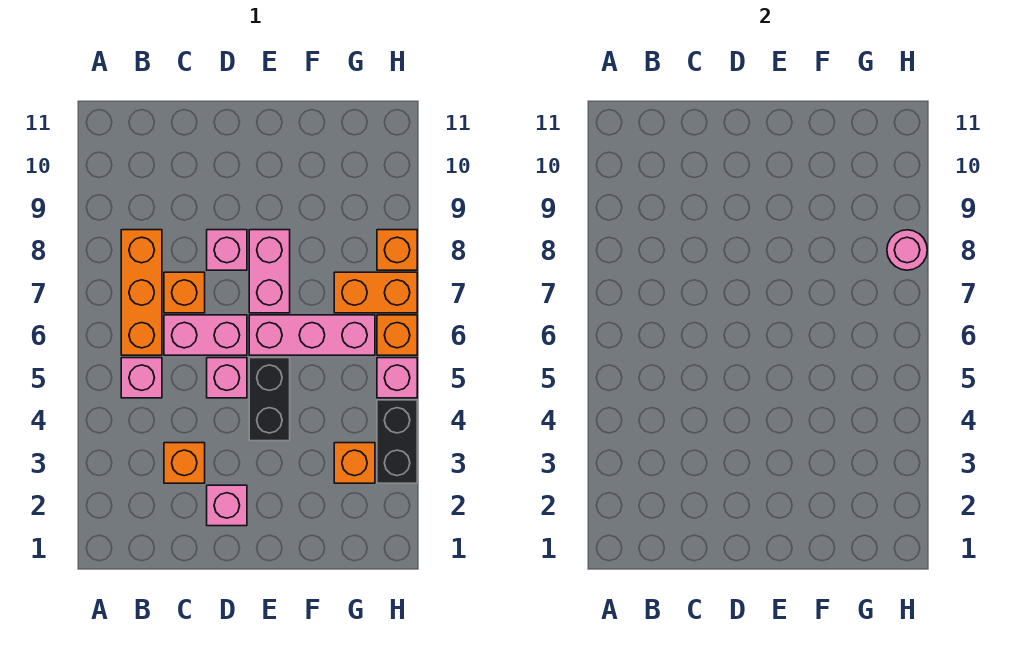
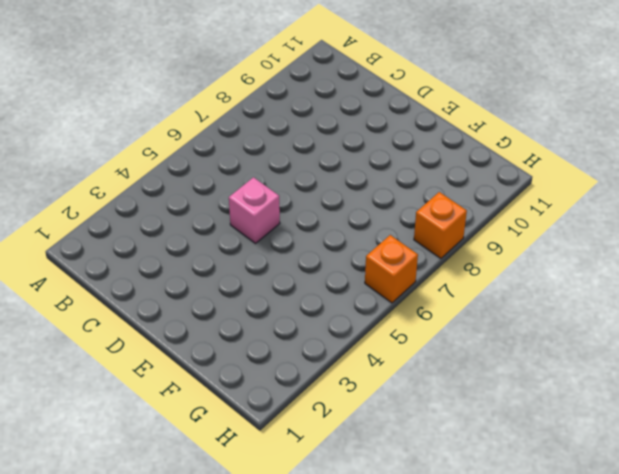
none -> pink brick B5 level 1
none -> orange brick B6:B8 level 1
none -> orange brick C3 level 1

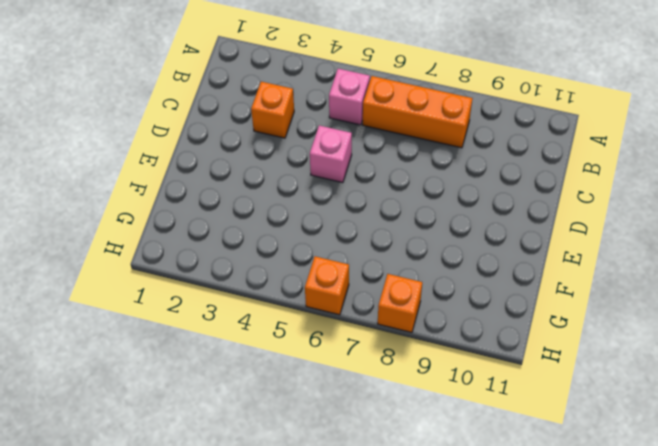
none -> pink brick C6:D6 level 1
none -> orange brick C7 level 1
none -> pink brick D2 level 1

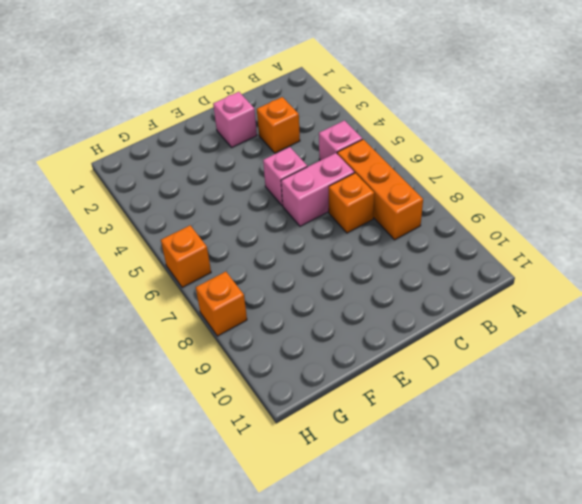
none -> pink brick D8 level 1
none -> black brick E4:E5 level 1
none -> pink brick E6:G6 level 1

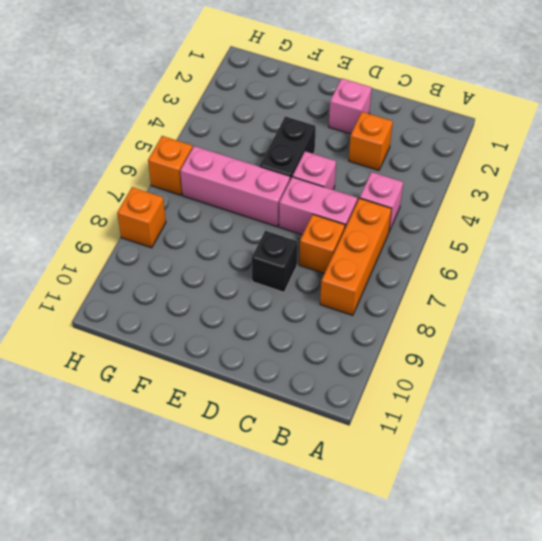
black brick D8 level 1 -> pink brick D8 level 1
none -> pink brick E7:E8 level 1
none -> orange brick G3 level 1
none -> orange brick G7:H7 level 1

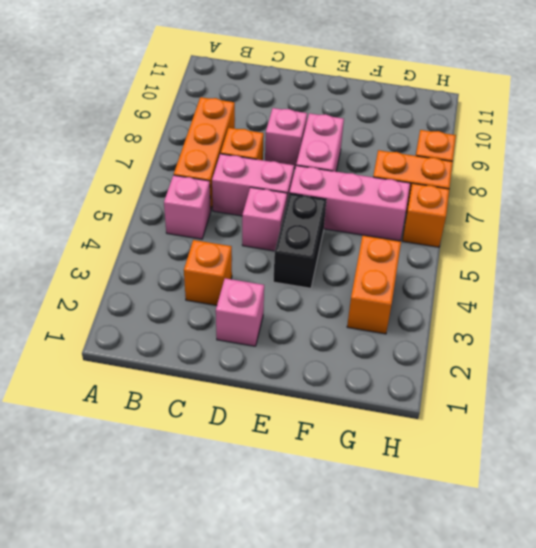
orange brick G3:G4 level 1 -> orange brick G3 level 1
none -> black brick H3:H4 level 1
none -> pink brick H5 level 1
none -> pink round brick H8 level 2

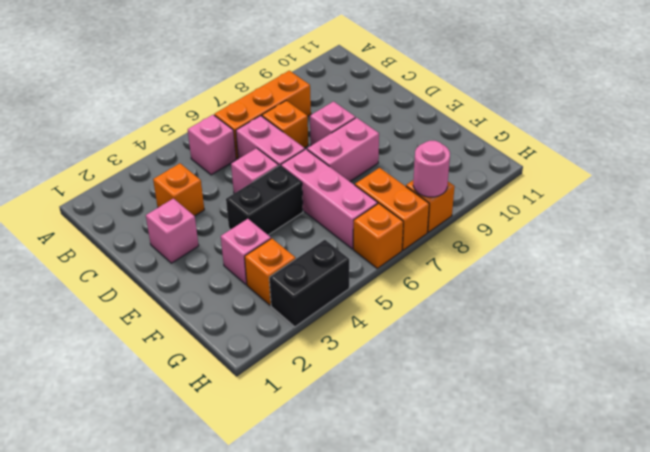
pink brick F3 level 1 -> pink brick H5 level 1

